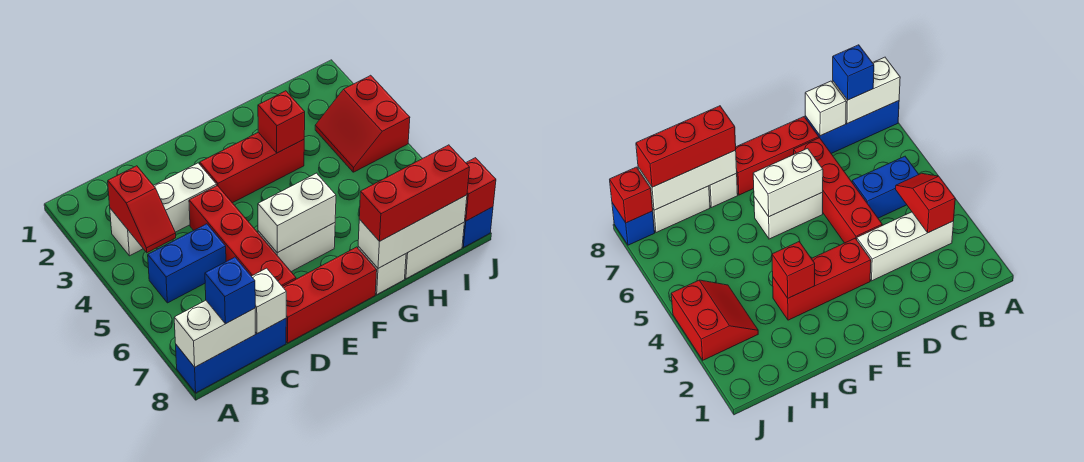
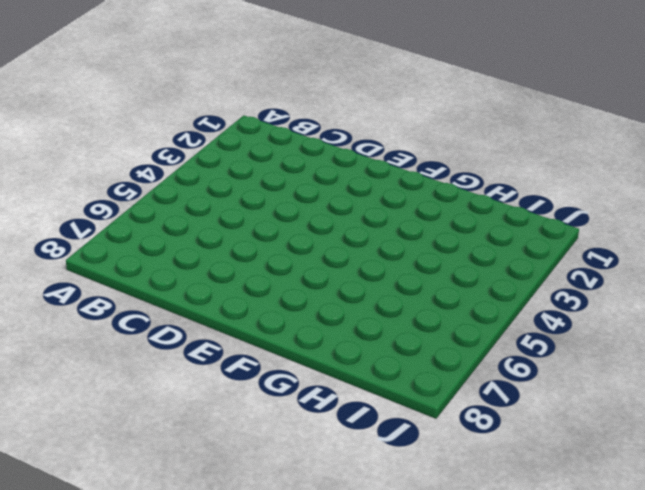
none -> blue brick A8:C8 level 1
none -> white brick B3:D3 level 1
none -> blue brick B5:C5 level 1

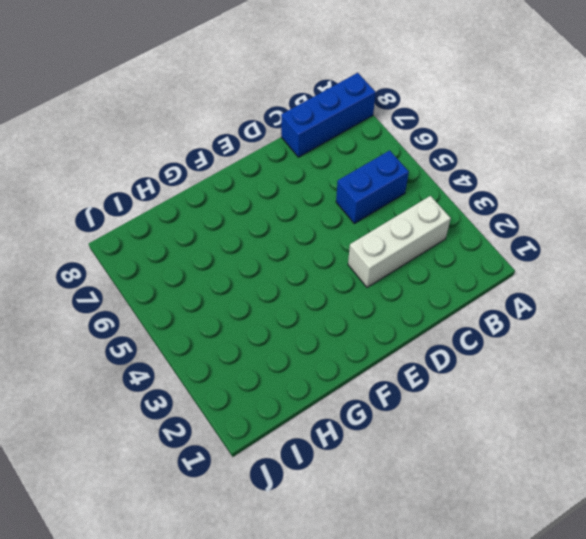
none -> red brick D4:D7 level 1
none -> red brick D8:F8 level 1
none -> red brick E3:G3 level 1

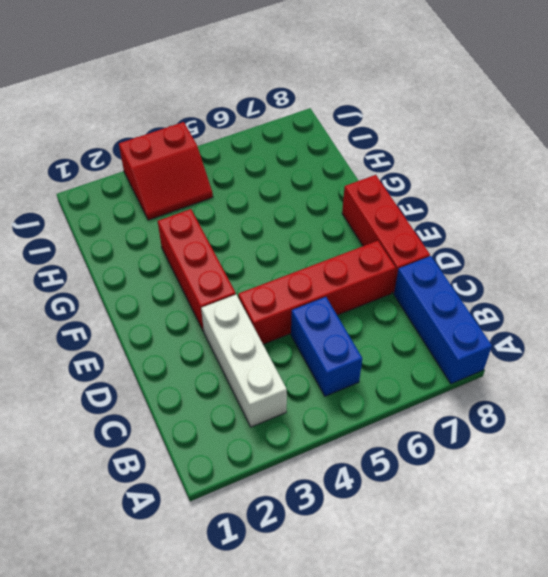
none -> white brick E6:F6 level 1
none -> white brick G8 level 1
none -> white brick H8:I8 level 1

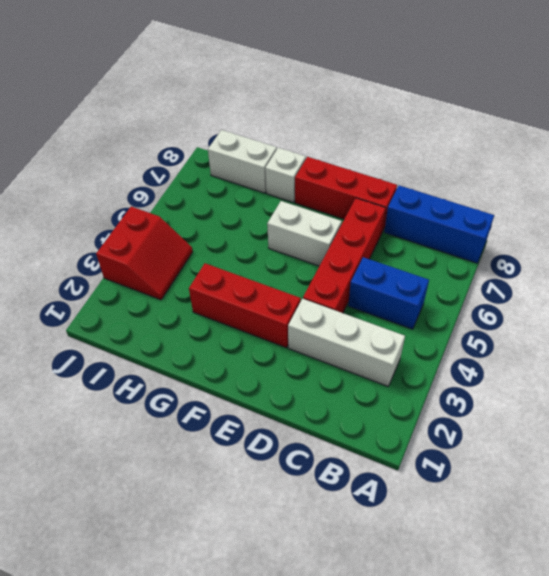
none -> blue brick J8 level 1
none -> white brick A8:B8 level 2
none -> red slope B3:B4 level 2 top 3

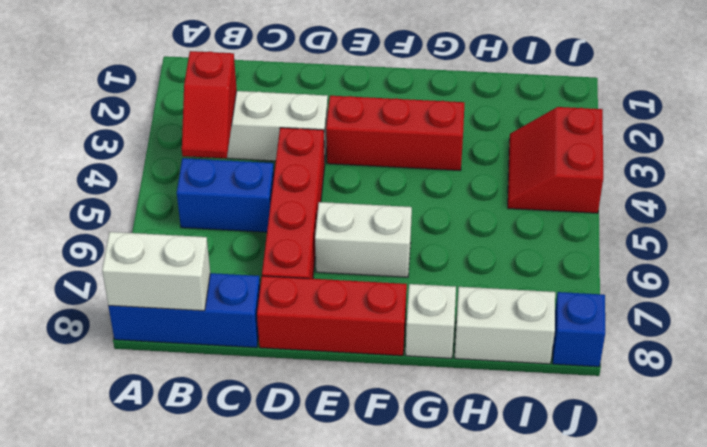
none -> white brick C8 level 2
none -> white brick E6:F6 level 2
none -> red brick G3 level 2

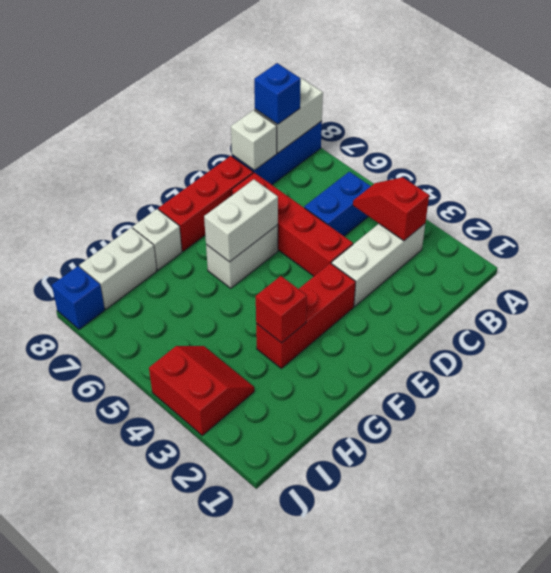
none -> white brick G8:I8 level 2
none -> red brick J8 level 2
none -> red brick G8:I8 level 3

